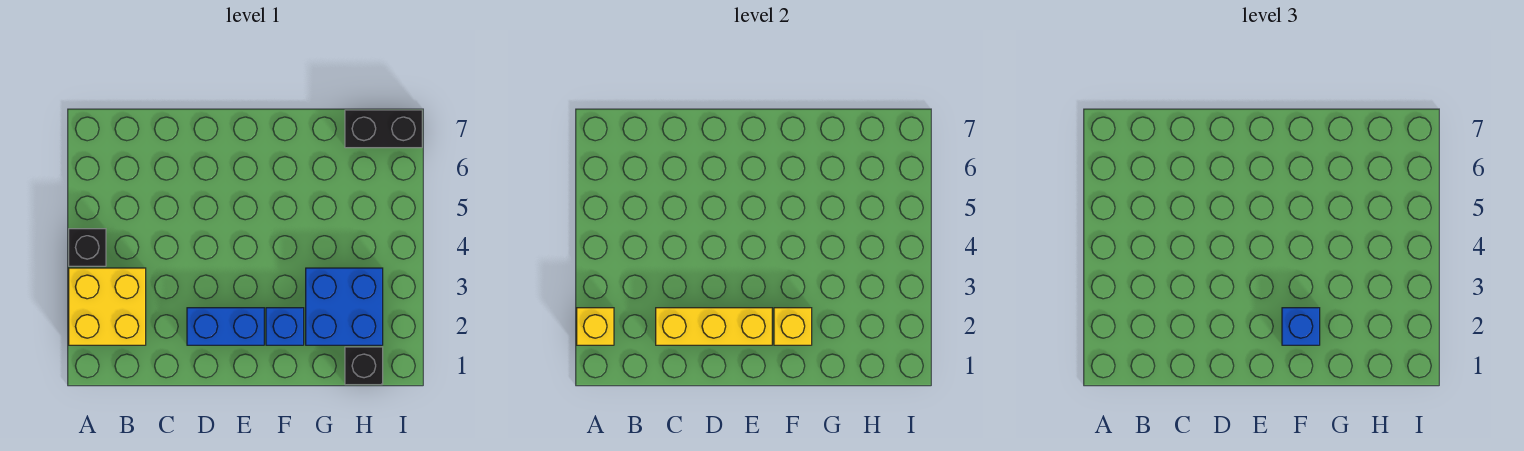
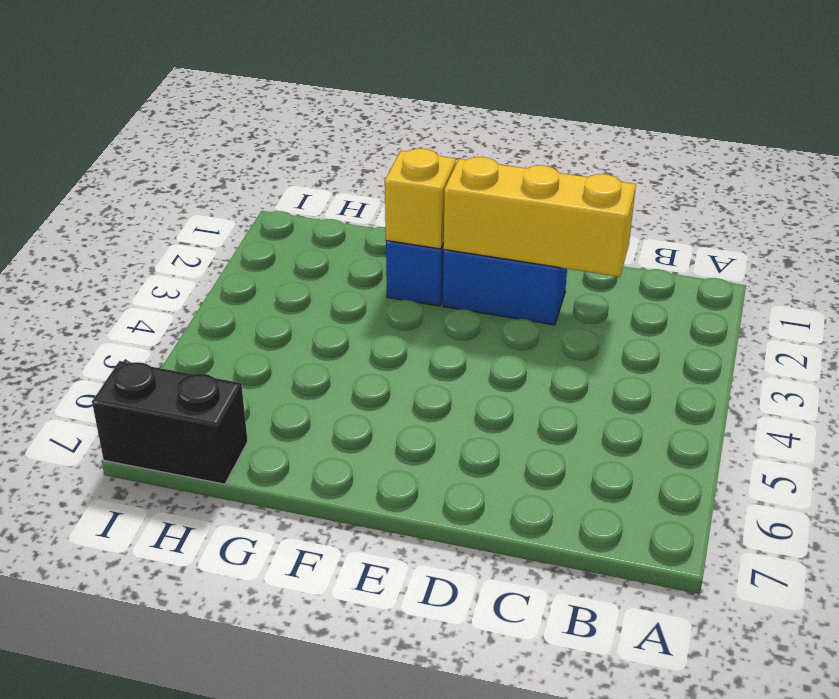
none -> yellow brick A2:B3 level 1
none -> black brick A4 level 1

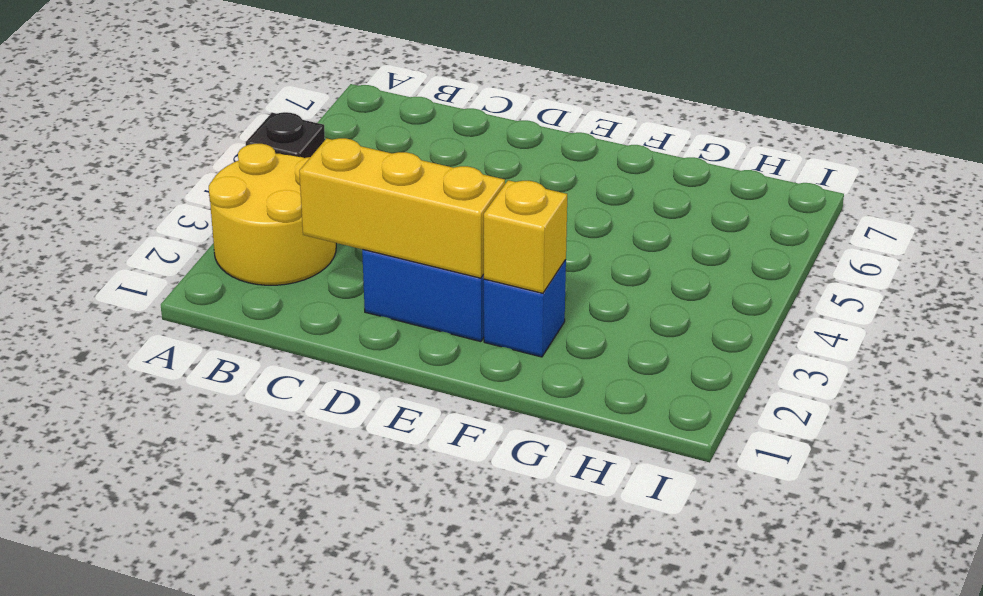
yellow round brick A2:B3 level 1 -> yellow brick A2:B3 level 1
none -> blue brick G2:H3 level 1
none -> black brick H1 level 1

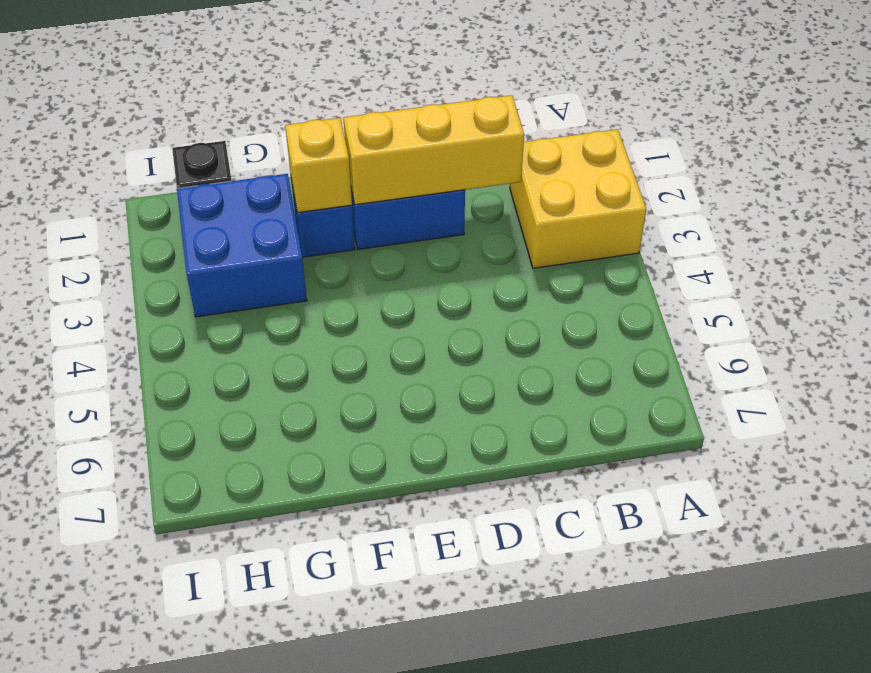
none -> black brick A4 level 1
none -> black brick H7:I7 level 1

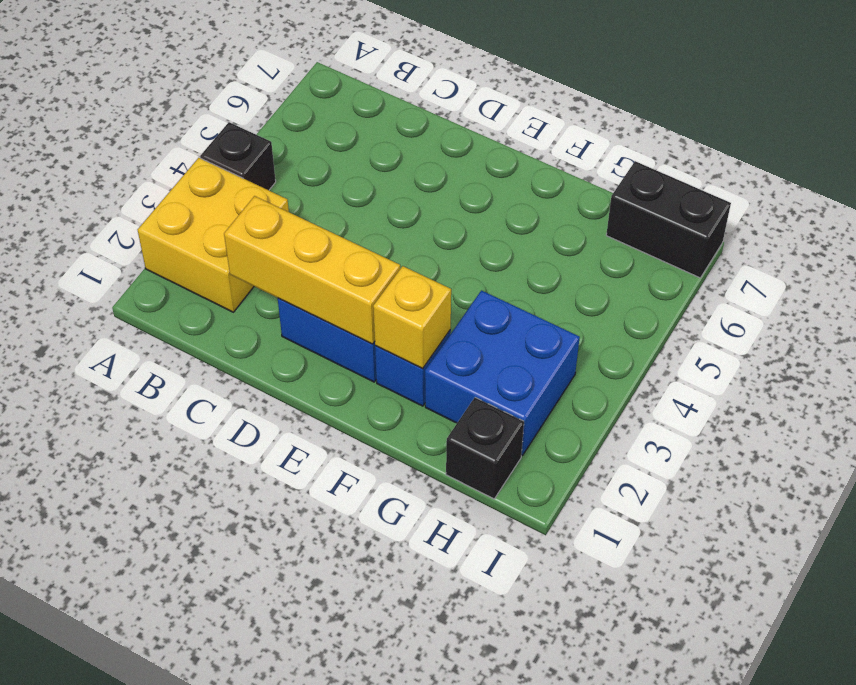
none -> yellow brick A2 level 2
none -> blue brick F2 level 3

